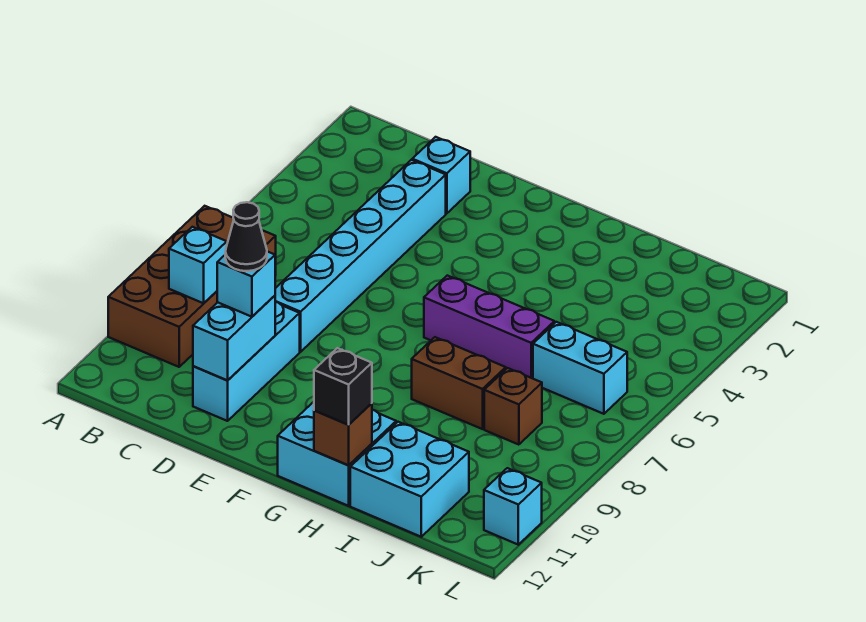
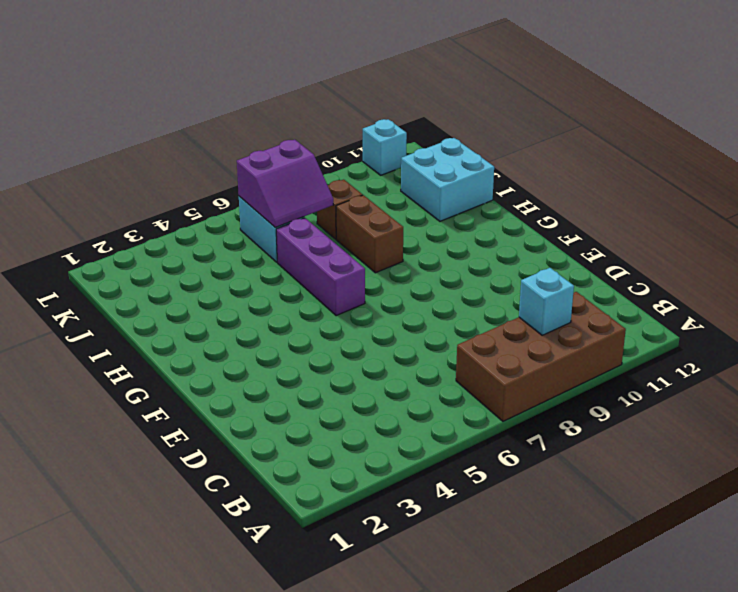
purple slope J6:K7 level 2 top K -> none
none -> cyan brick D2 level 1
none -> cyan brick D3:D8 level 1
none -> cyan brick D9:D11 level 1

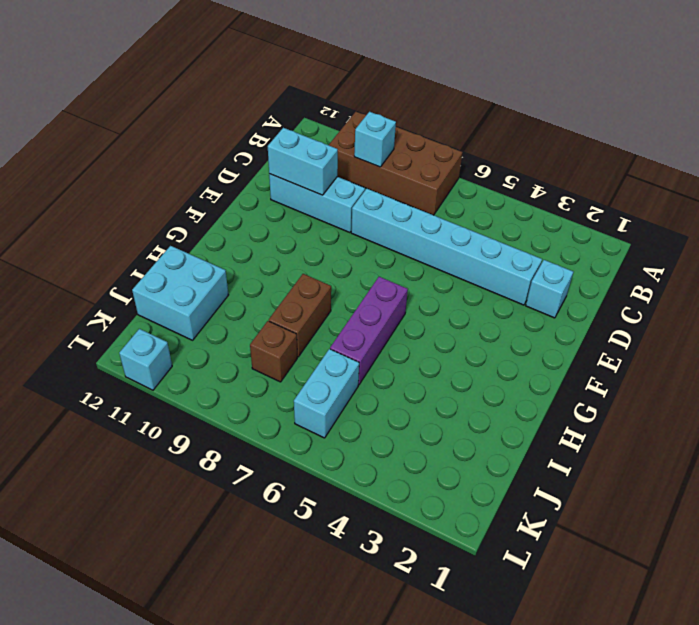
none -> cyan brick G11:H12 level 1
none -> brown brick H12 level 2
none -> cyan brick D10 level 3

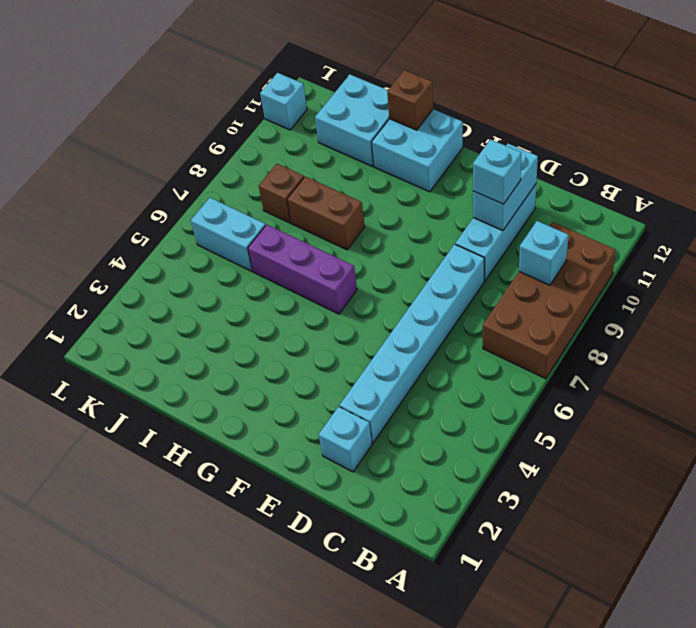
none -> black brick H12 level 3
none -> black cone D10 level 4

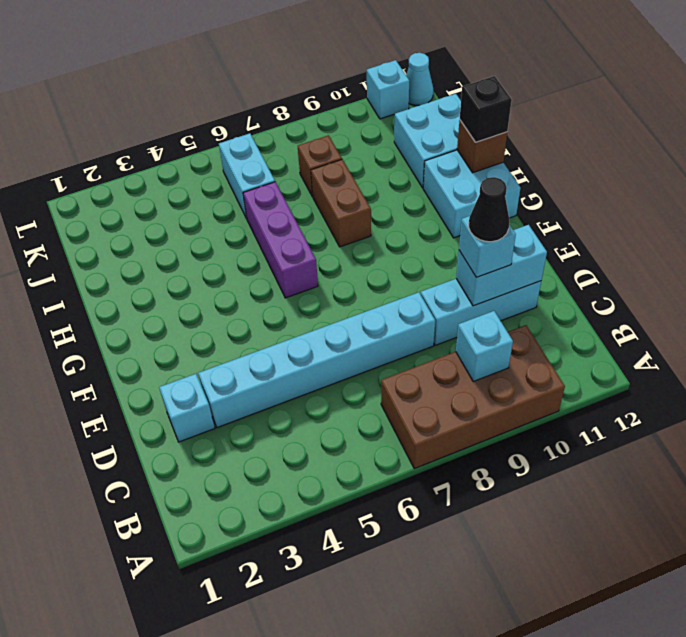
cyan cone L12 level 1 -> none

